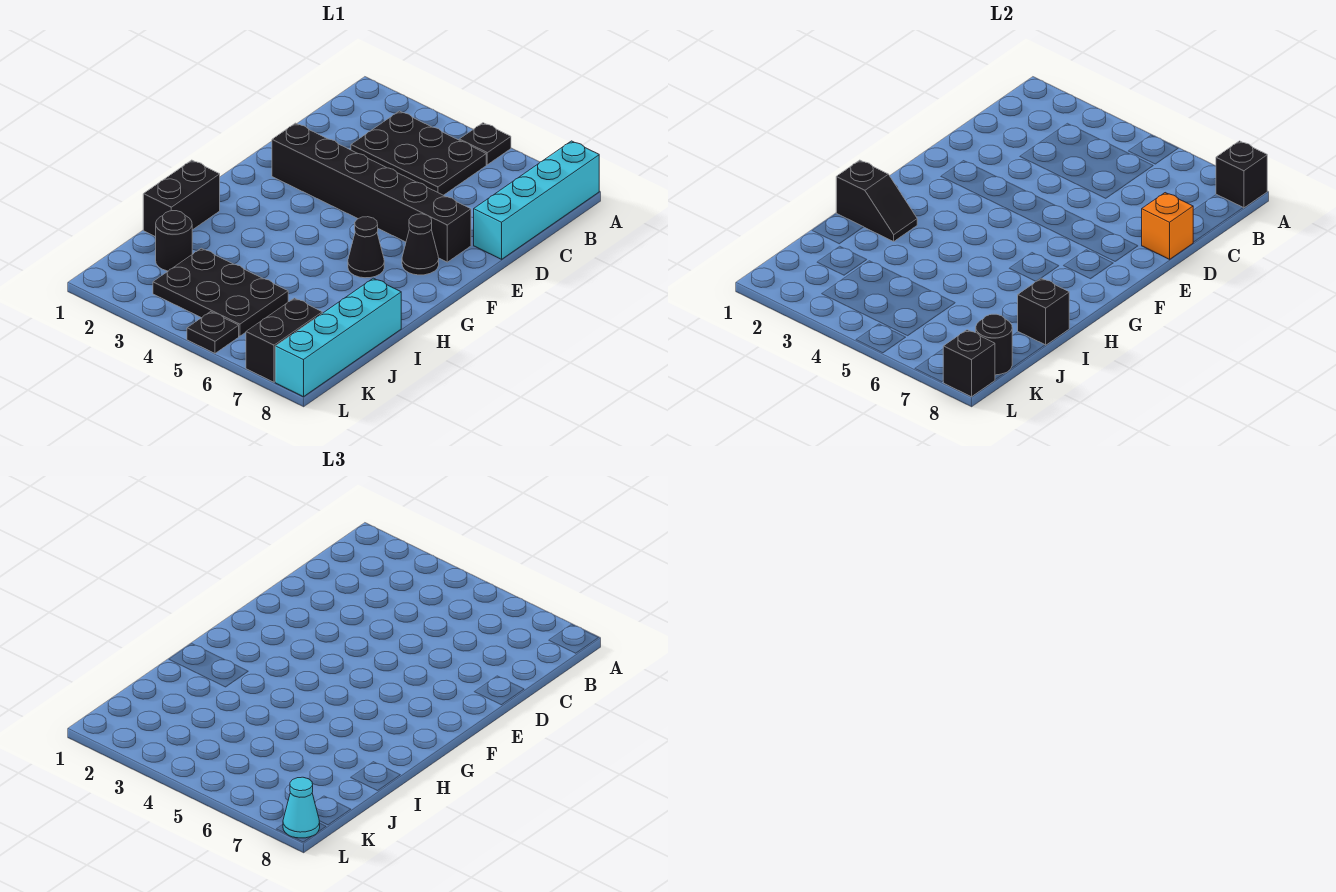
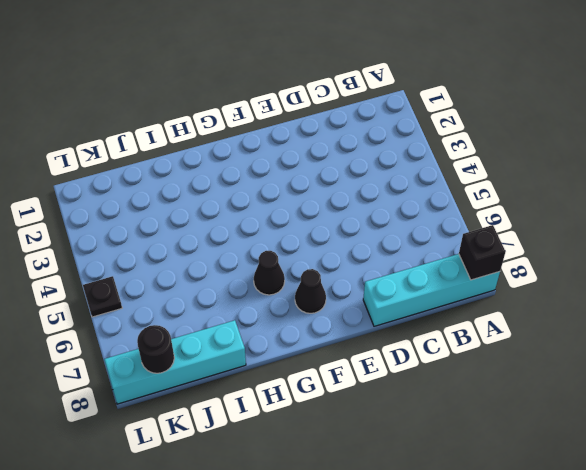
none -> black plate A5 level 1
none -> black plate B3:C5 level 1
none -> black brick E2:E7 level 1

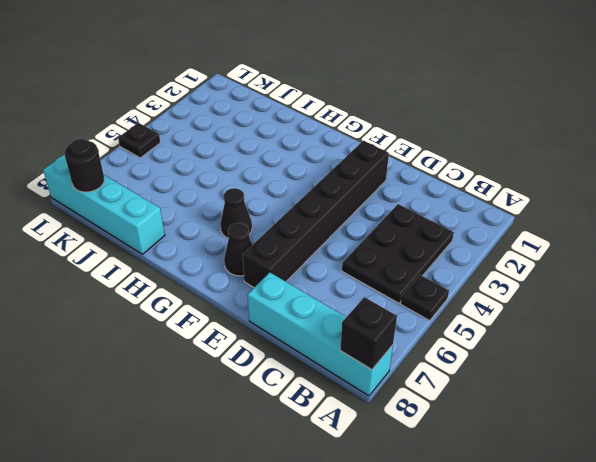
none -> black brick H1:I1 level 1
none -> black round brick J2 level 1
none -> black plate J3:K5 level 1

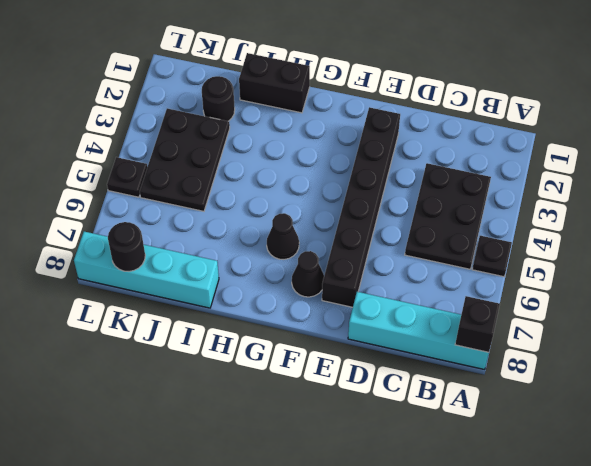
none -> black brick K7:L7 level 1
none -> orange brick D8 level 2
none -> black slope H1:H2 level 2 top 1

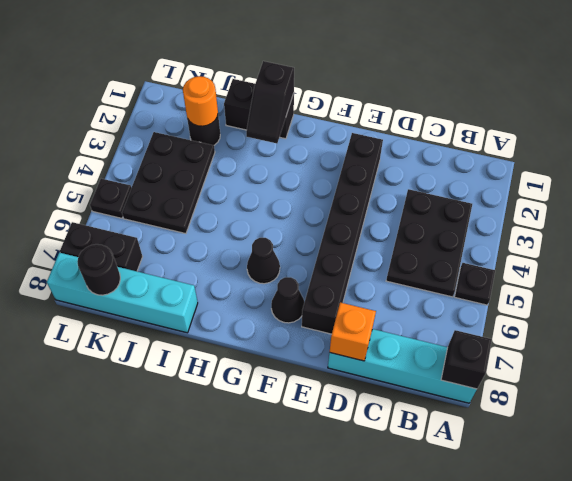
orange round brick J2 level 2 -> none
none -> black brick I8 level 2
none -> black brick L8 level 2
none -> cyan cone L8 level 3

